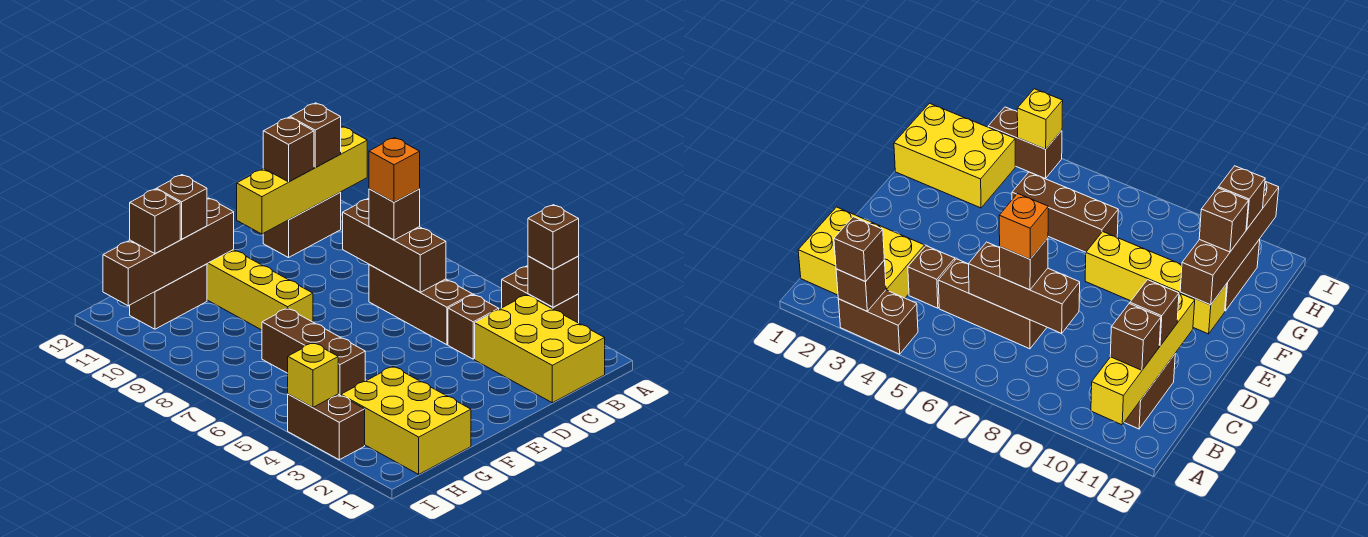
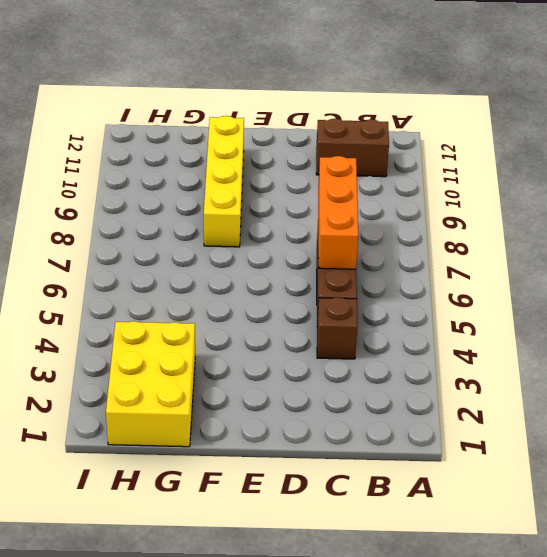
orange brick C6:C8 level 2 -> brown brick C6:C8 level 2
none -> brown brick A3:A4 level 1
none -> yellow brick B1:C3 level 1
none -> brown brick G5:G7 level 1

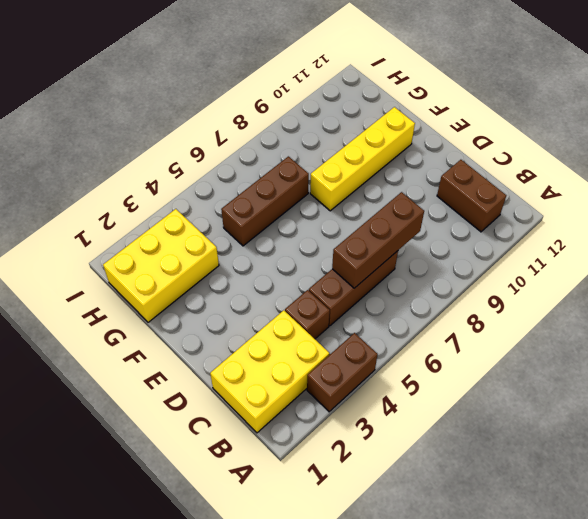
none -> brown brick G11:H11 level 1
none -> brown brick I3:I4 level 1
none -> brown brick A3 level 2

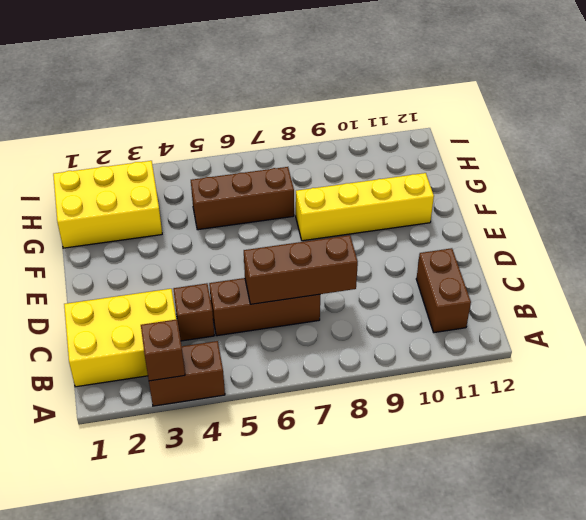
none -> brown brick G11:H11 level 1
none -> brown brick I3:I4 level 1
none -> yellow brick A11:D11 level 2

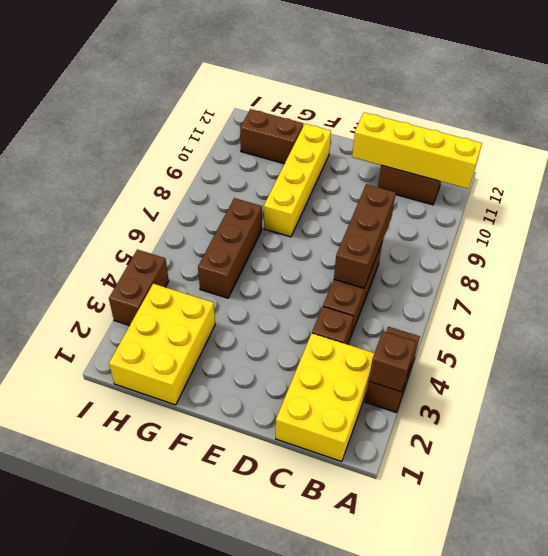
none -> brown brick F11:I11 level 2
none -> yellow brick I4 level 2
none -> brown brick A3 level 3

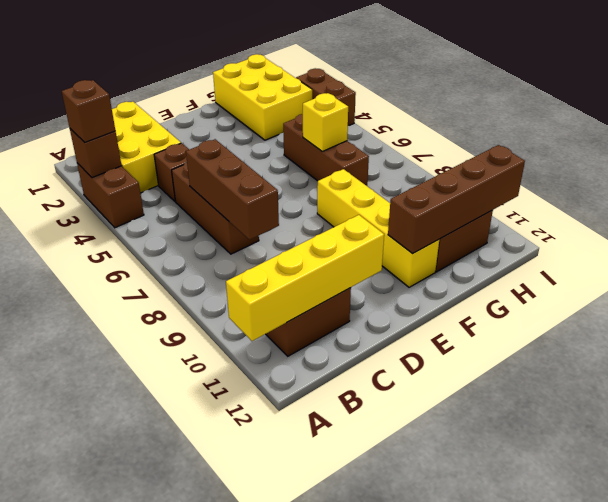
yellow brick G6 level 2 -> yellow brick I4 level 2
none -> brown brick B11 level 3
none -> brown brick C7 level 3
none -> brown brick C11 level 3

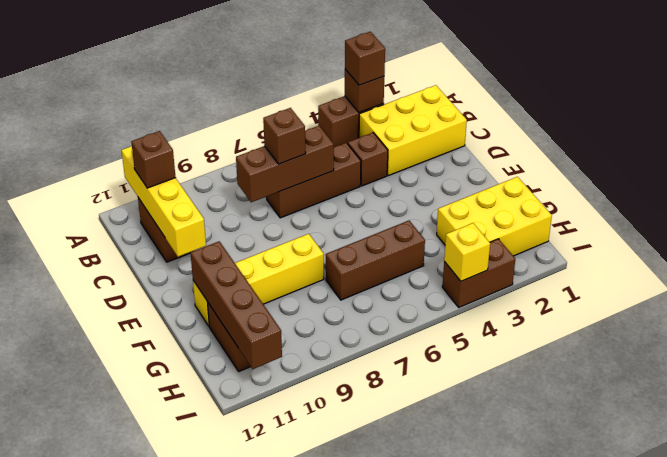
none -> brown brick C11 level 3
none -> brown brick G11 level 3
none -> brown brick H11 level 3

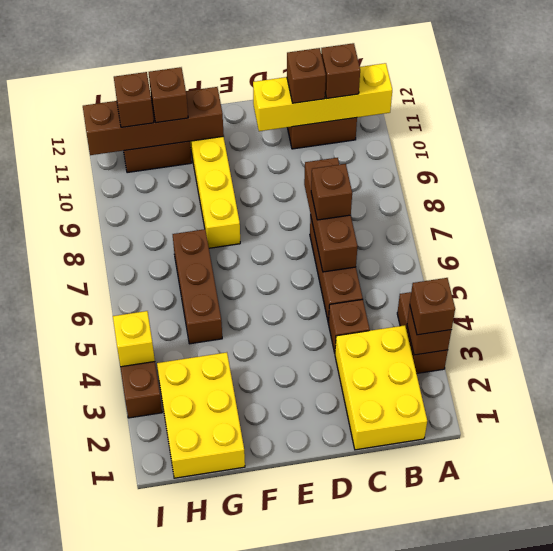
none -> orange brick C7 level 4

